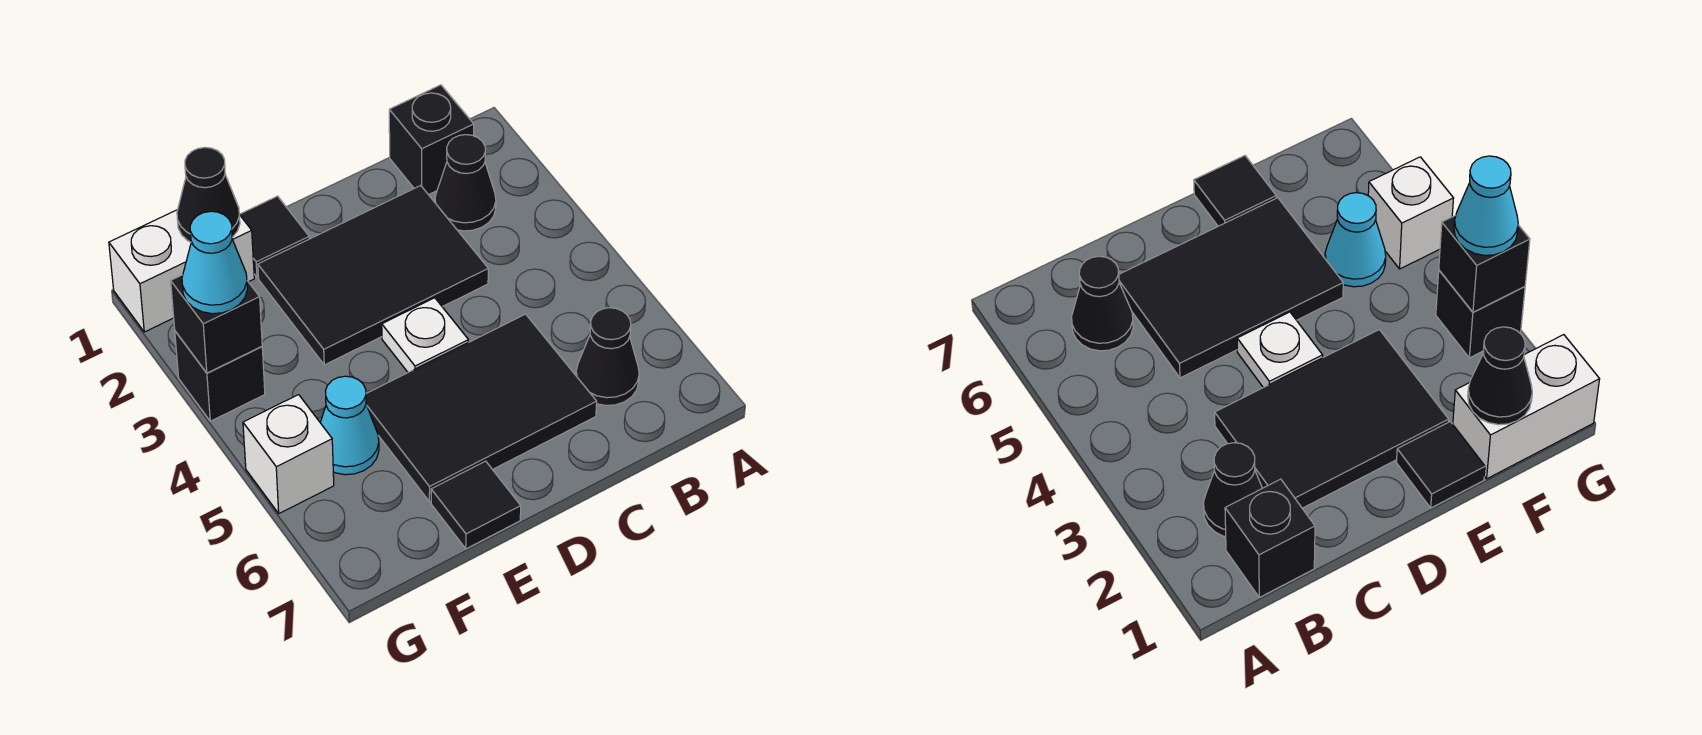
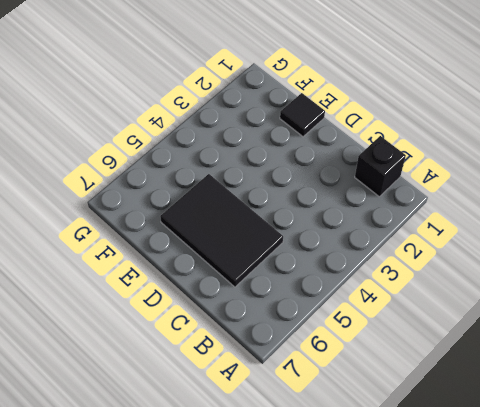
none -> black cone B2 level 1
none -> black cone B6 level 1
none -> black tile C2:E3 level 1

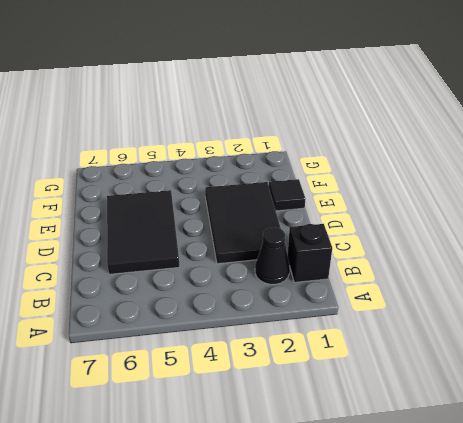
none -> black cone B6 level 1
none -> white plate D4 level 1
none -> black tile E7 level 1

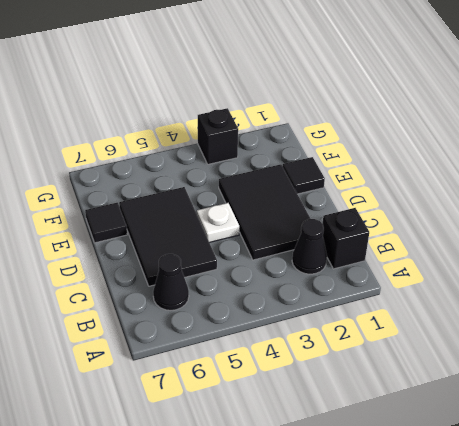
none -> white brick F1:G1 level 1
none -> cyan cone F5 level 1
none -> white brick G5 level 1

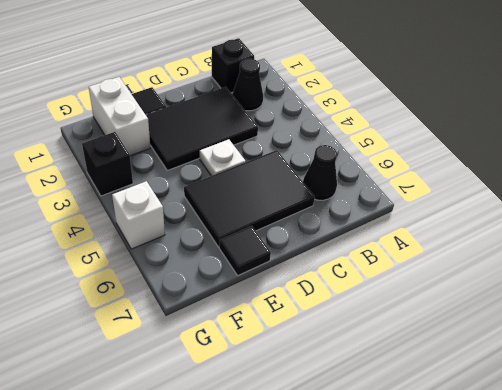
white brick F1:F2 level 1 -> white brick F1:G1 level 1
none -> cyan cone F5 level 1
none -> black cone F1 level 2
none -> black brick G3 level 2

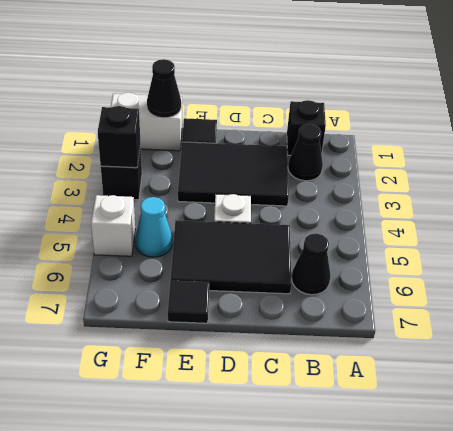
none -> cyan cone G3 level 3

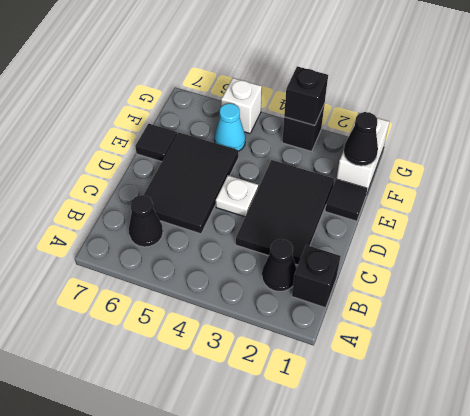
none -> cyan cone G3 level 3

